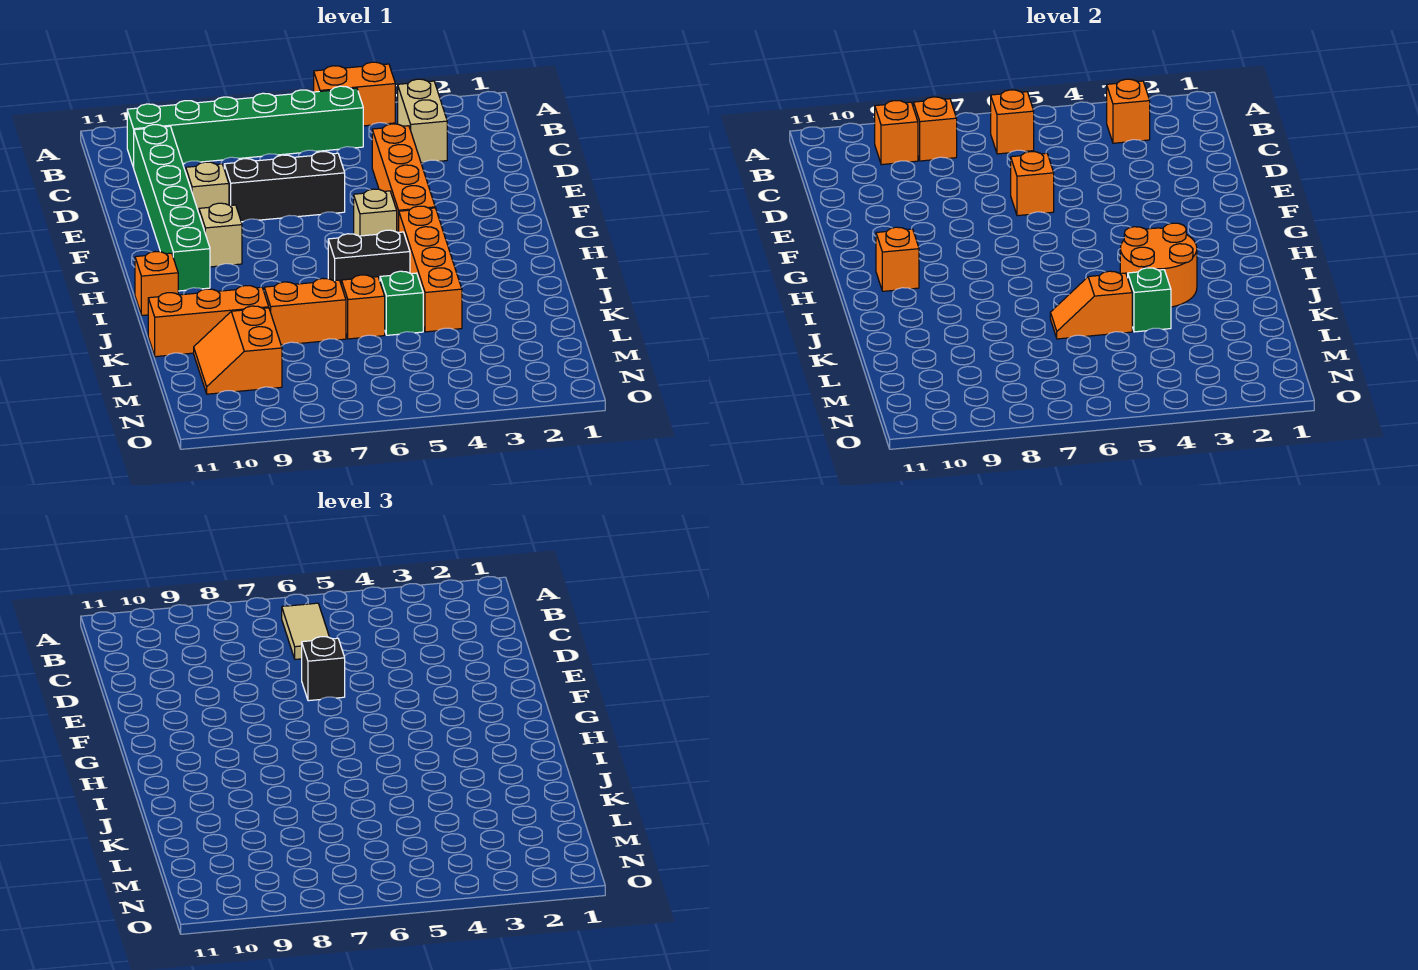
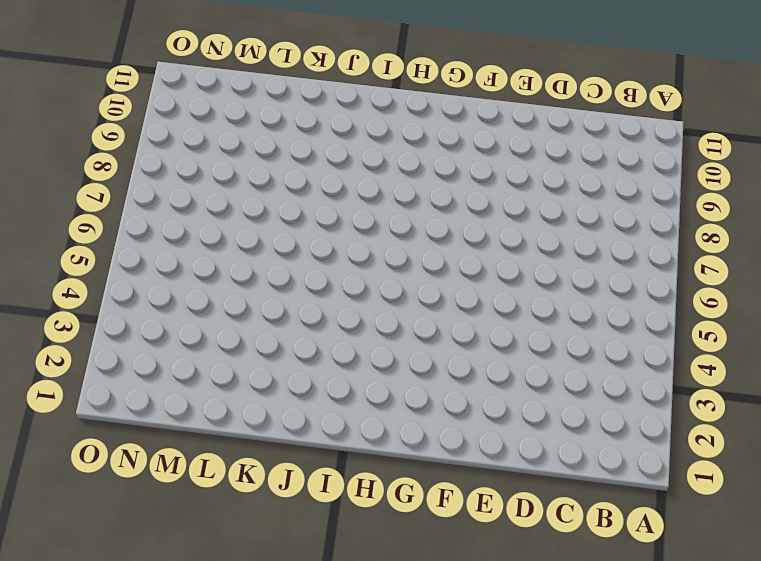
none -> orange brick A4:A5 level 1
none -> tan brick B3:C3 level 1
none -> green brick B5:B10 level 1

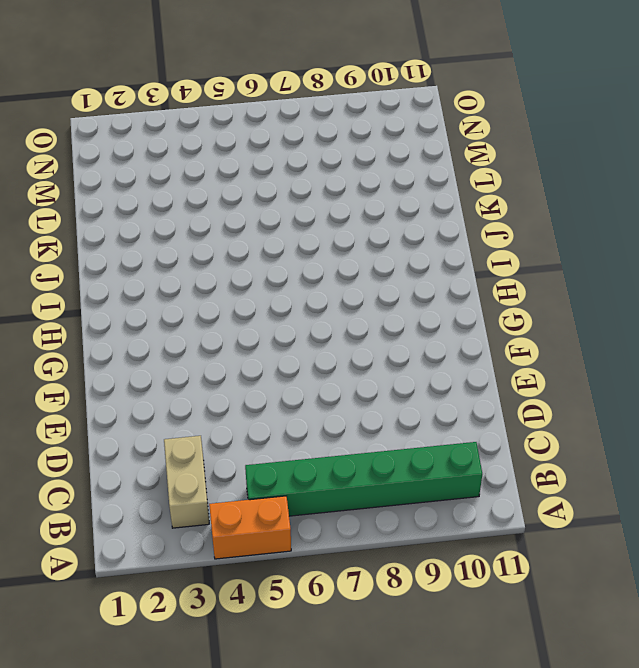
none -> green brick C10:H10 level 1
none -> orange brick D4:G4 level 1
none -> black brick E6:E8 level 1

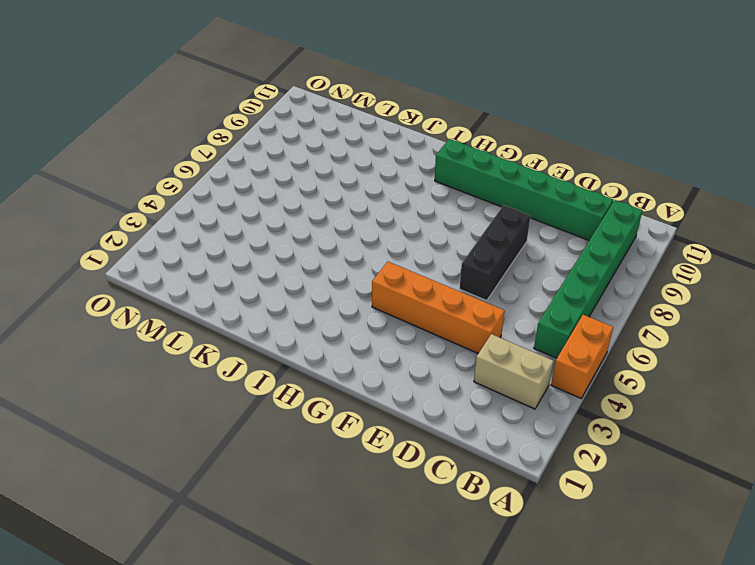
none -> tan brick E9 level 1
none -> tan brick G5 level 1
none -> tan brick G9 level 1

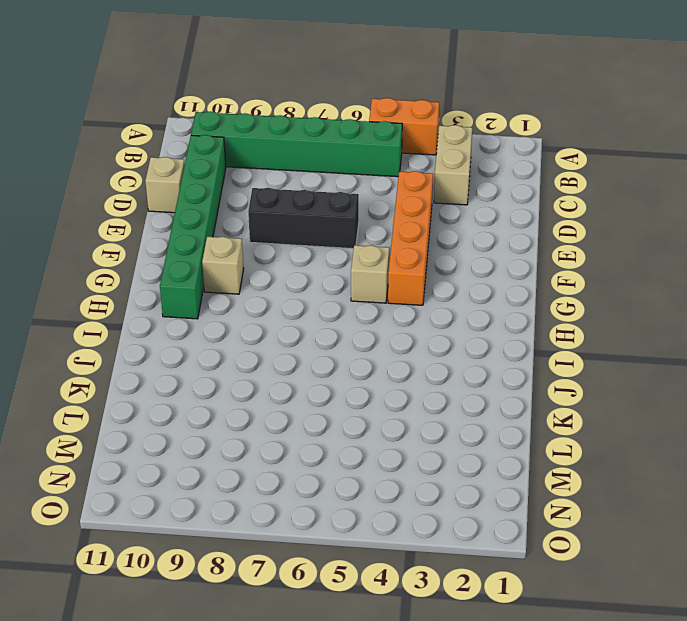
tan brick D11 level 1 -> tan brick E9 level 1
none -> orange brick H4:K4 level 1
none -> black brick I5:I6 level 1
none -> orange brick I11 level 1

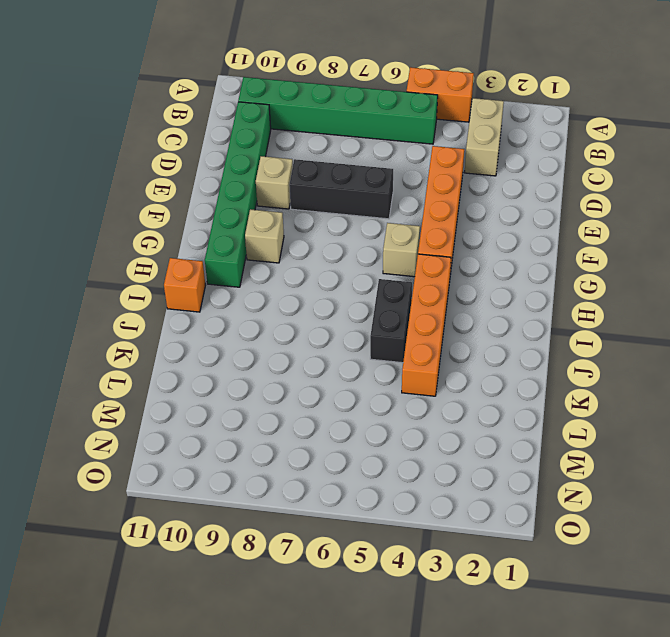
black brick I5:J5 level 1 -> black brick I5:I6 level 1
none -> green brick K5 level 1
none -> orange brick K6 level 1
none -> orange brick K7:K8 level 1

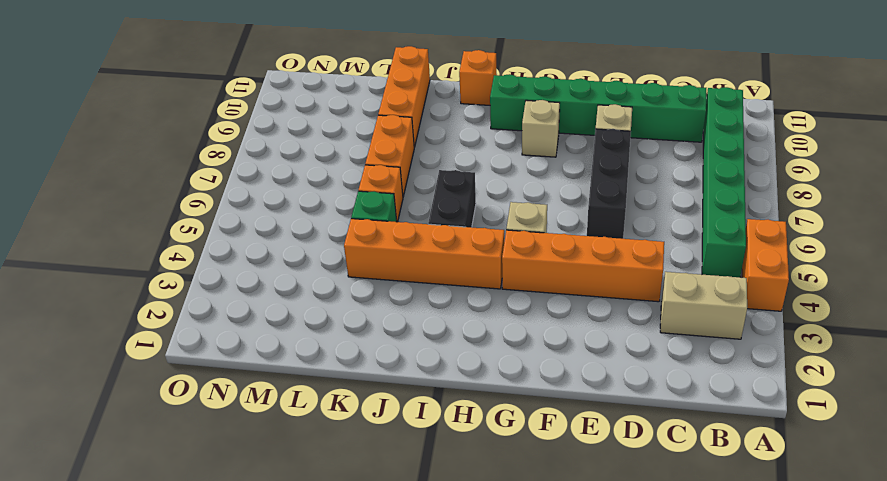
none -> orange slope L9:M10 level 1 top 9
none -> orange brick B3 level 2
none -> orange brick B6 level 2

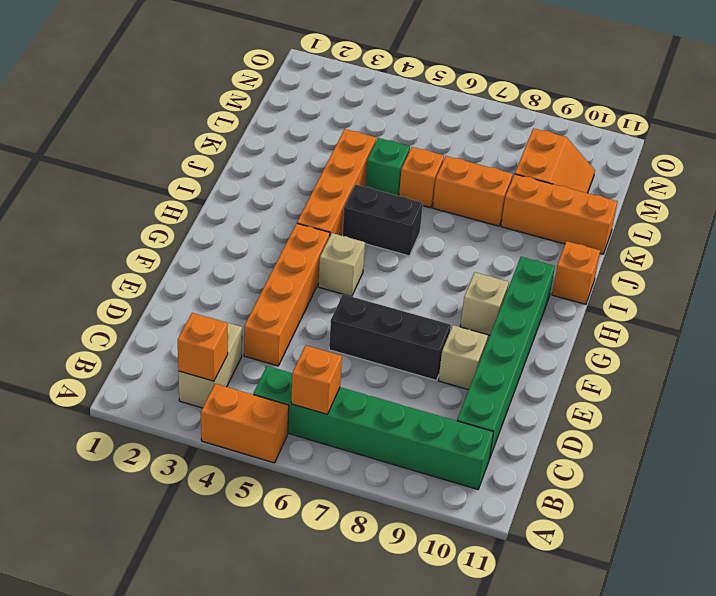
none -> orange brick B8 level 2
none -> orange brick B9 level 2
none -> orange brick E6 level 2

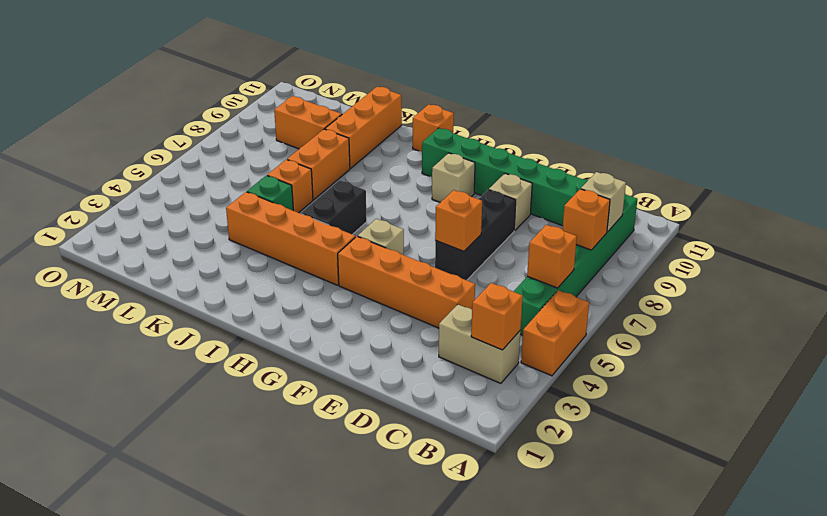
tan brick B9 level 2 -> orange brick B9 level 2
none -> orange brick H10 level 2
none -> orange round brick I3:J4 level 2
none -> green brick K4 level 2

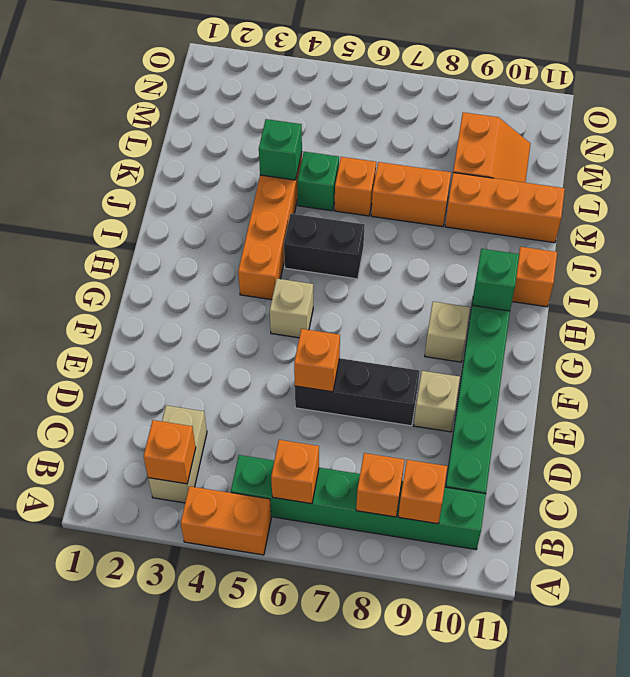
green brick H10 level 2 -> orange brick H10 level 2
none -> orange brick D4:G4 level 1
none -> orange round brick I3:J4 level 2
none -> orange slope K5:K6 level 2 top 5

